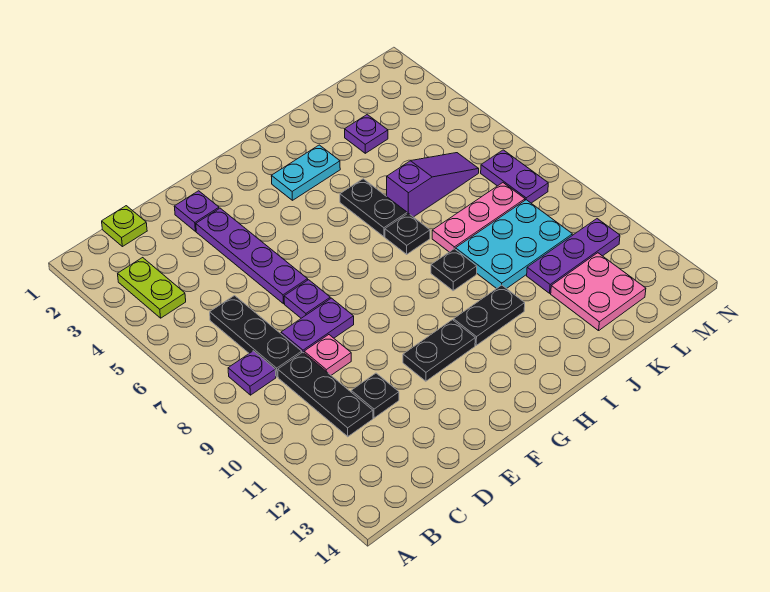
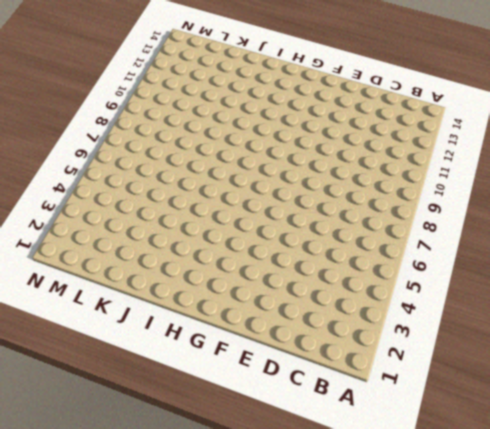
none -> lime plate B3:B4 level 1
none -> purple plate B8 level 1
none -> lime plate C1 level 1

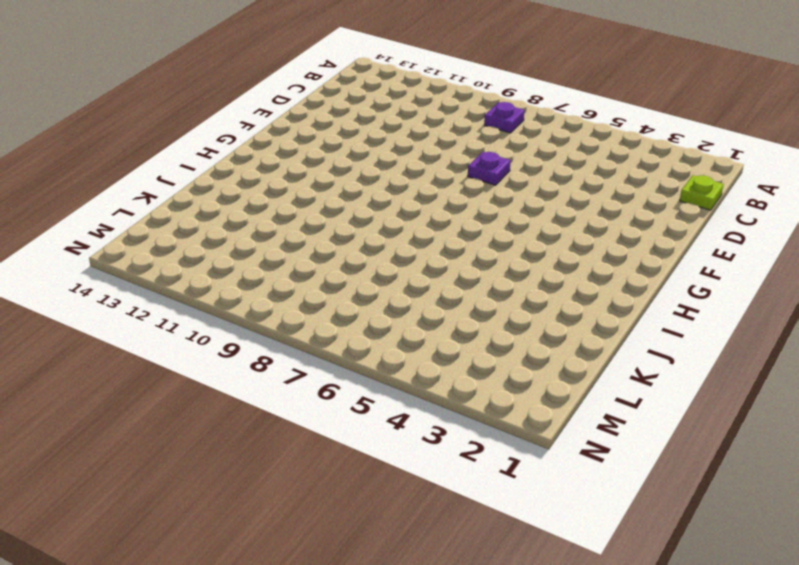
none -> lime plate B3:B4 level 1
none -> black plate C6:C8 level 1
none -> black plate C9:C11 level 1

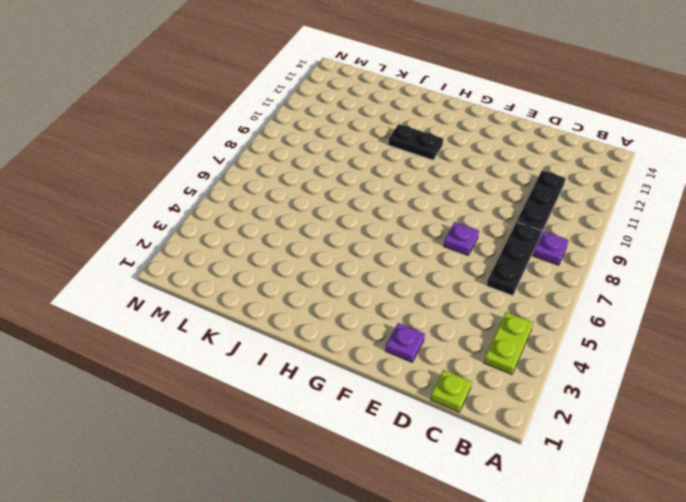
none -> purple plate D8:E8 level 1
none -> pink plate D9 level 1
none -> black plate D11 level 1

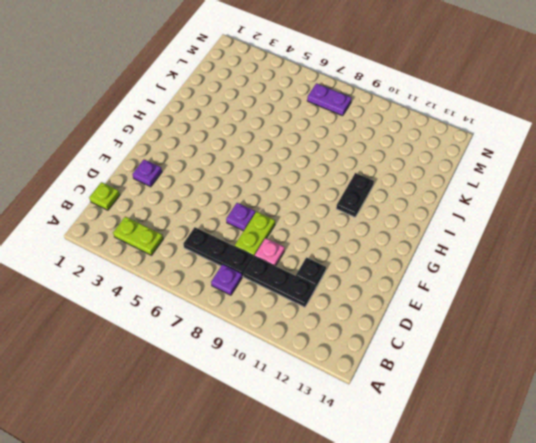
lime plate D8:E8 level 1 -> purple plate D8:E8 level 1
none -> purple plate E3:E6 level 1
none -> black plate F11:G11 level 1
none -> cyan plate H3:I3 level 1

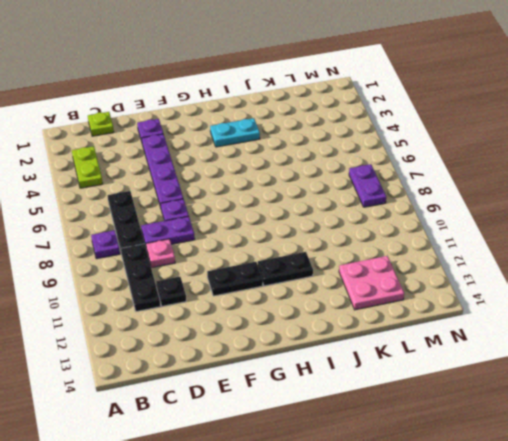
none -> black plate I5:I6 level 1
none -> black plate I7 level 1
none -> black plate I9 level 1

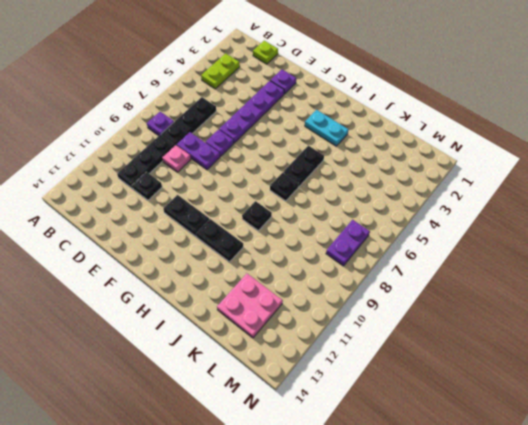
none -> purple slope J6:L6 level 1 top J
none -> pink plate J8:L8 level 1
none -> cyan plate J9:L10 level 1

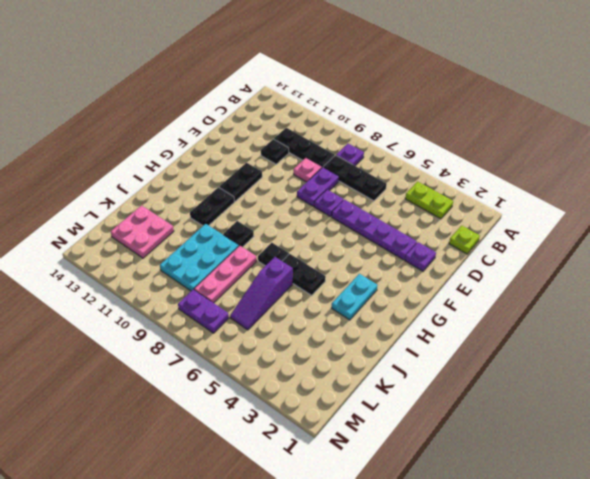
none -> purple plate K3 level 1
none -> purple plate K11:M11 level 1

